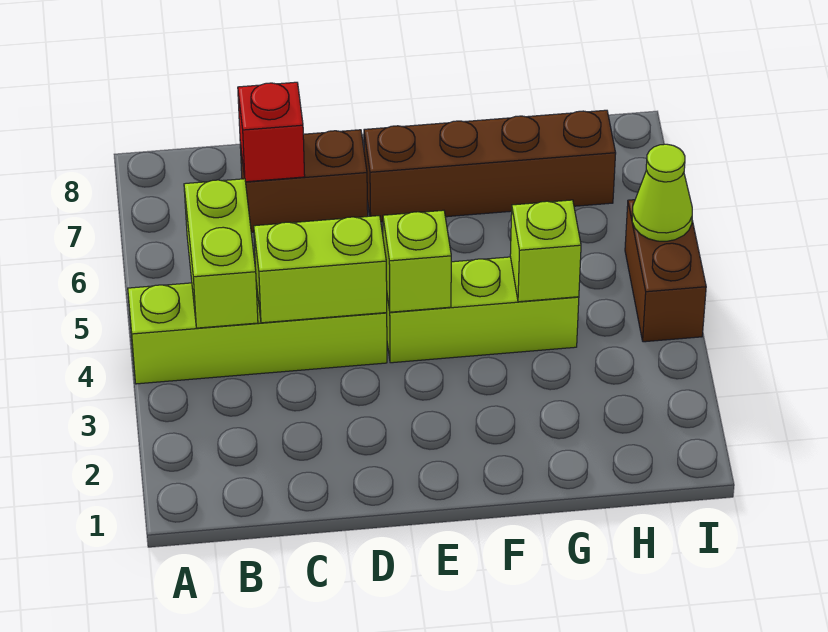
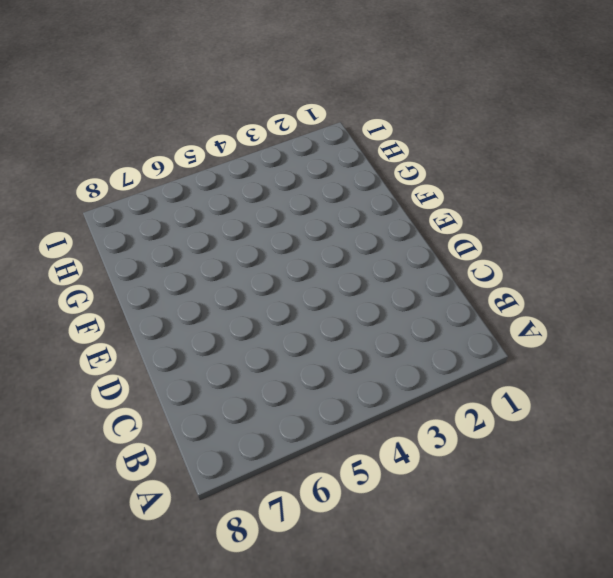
none -> lime brick A4:D4 level 1
none -> brown brick C7:D7 level 1

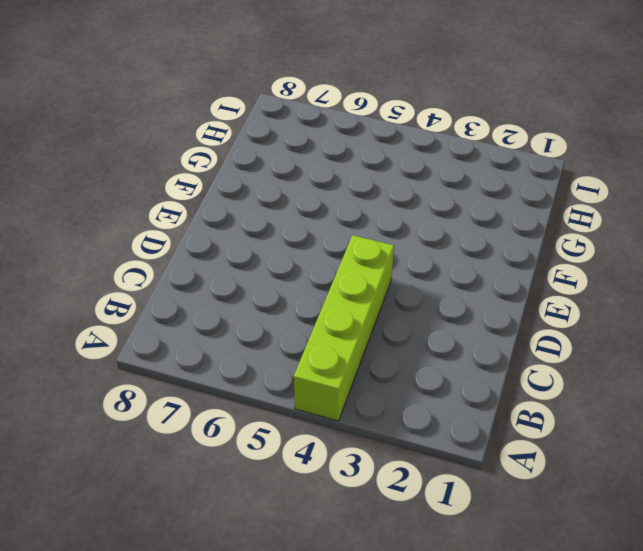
none -> brown brick C7:D7 level 1
none -> lime brick E4:G4 level 1

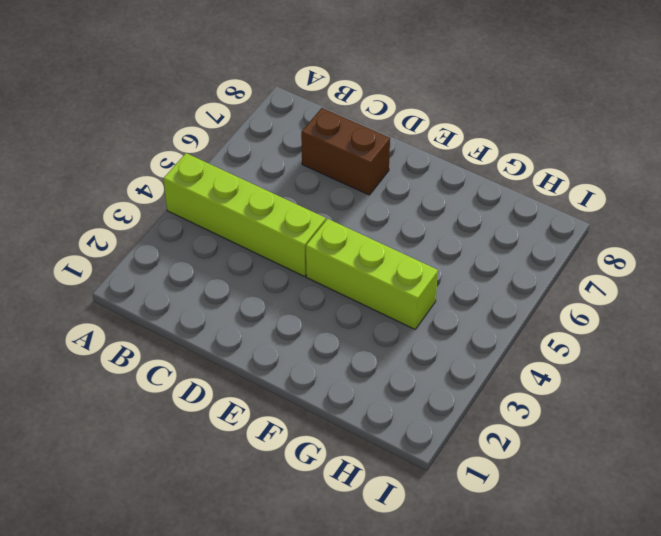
none -> brown brick E7:H7 level 1
none -> brown brick I4:I5 level 1

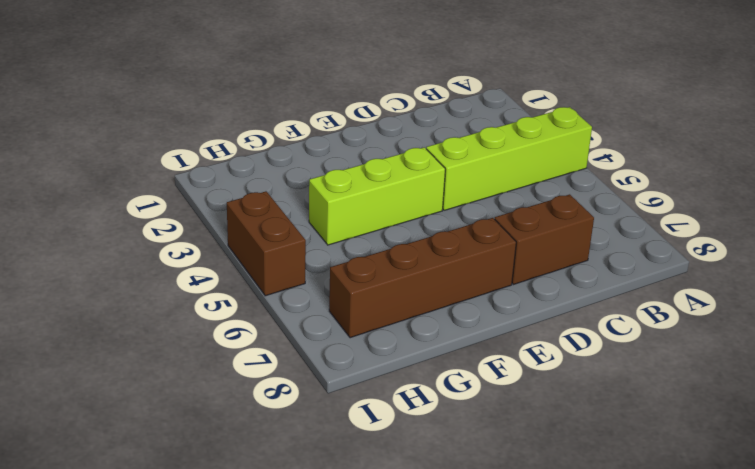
none -> lime brick B4:B5 level 2
none -> lime brick C4:D4 level 2

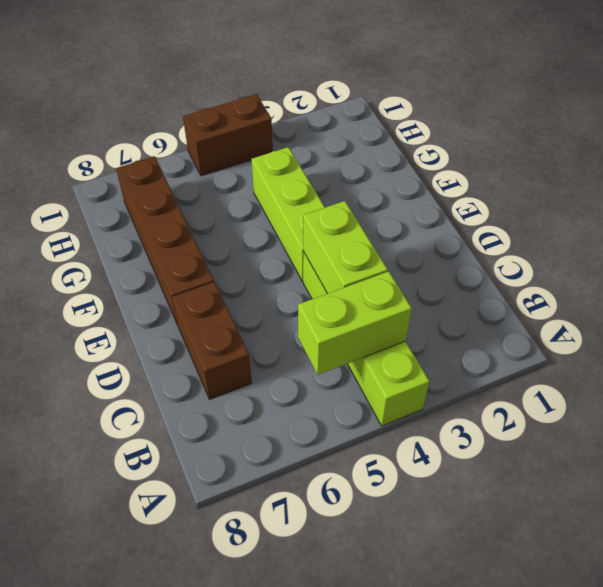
none -> red brick C7 level 2
none -> lime brick E4 level 2

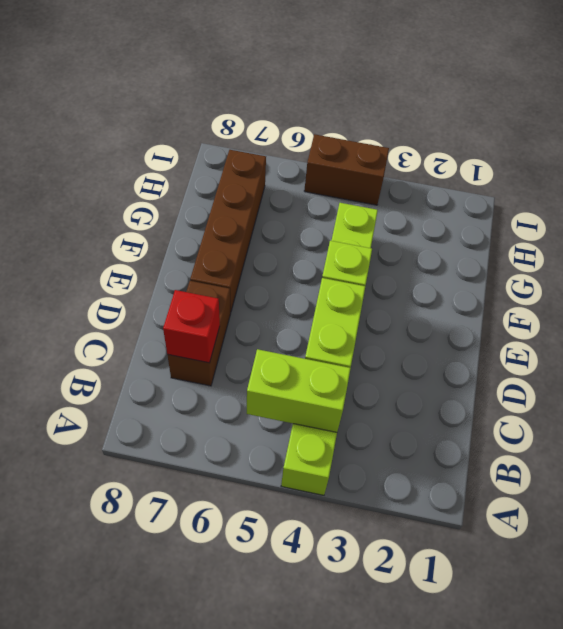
none -> lime brick G4 level 2
none -> lime cone I5 level 2

